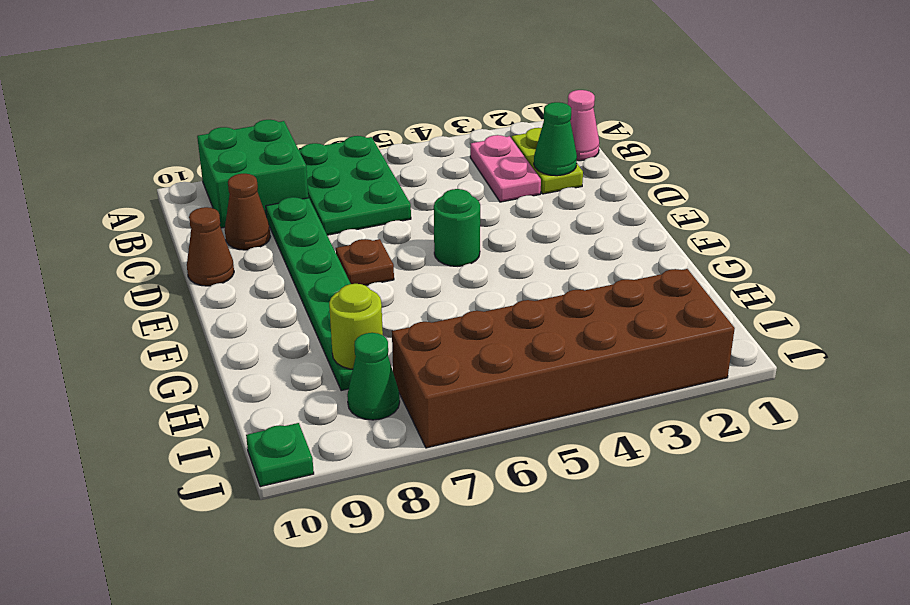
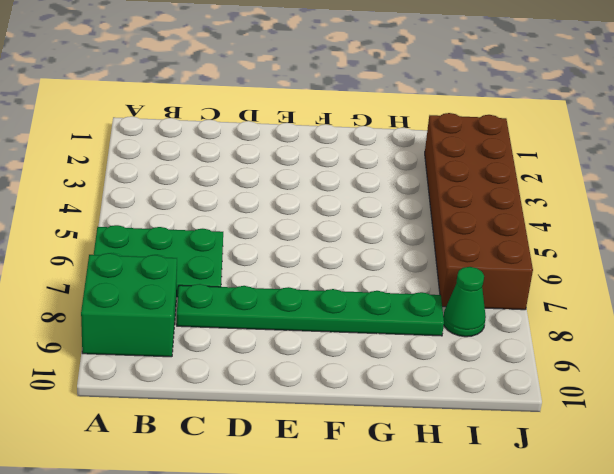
none -> pink cone B1 level 1
none -> lime plate B2:C2 level 1
none -> pink plate B3:C3 level 1

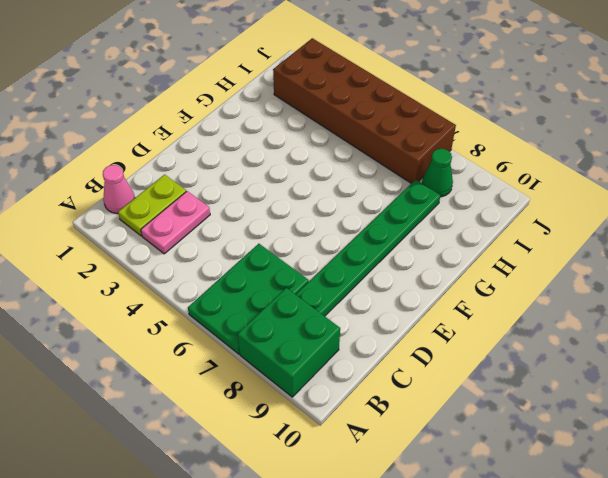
none -> brown cone C9 level 1
none -> brown cone D10 level 1
none -> green round brick E5 level 1

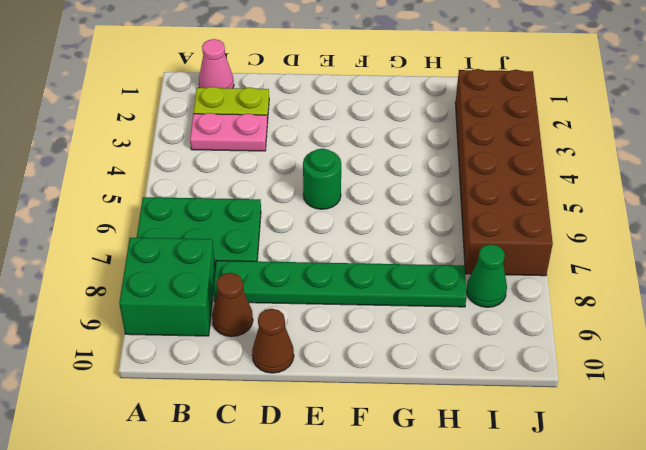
none -> brown plate E7 level 1
none -> green plate J10 level 1
none -> green cone C2 level 2

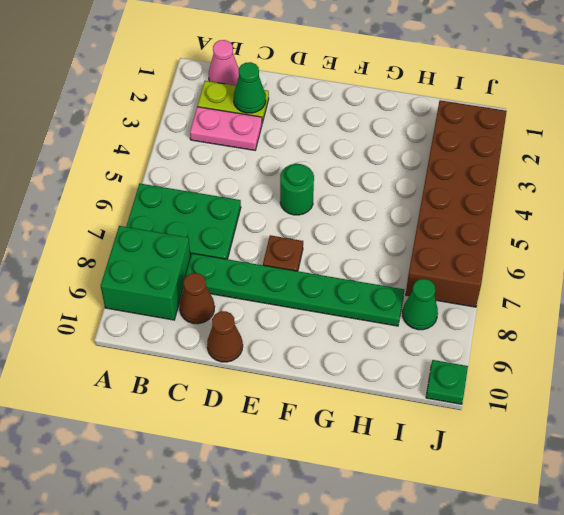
none -> lime round brick H8 level 2

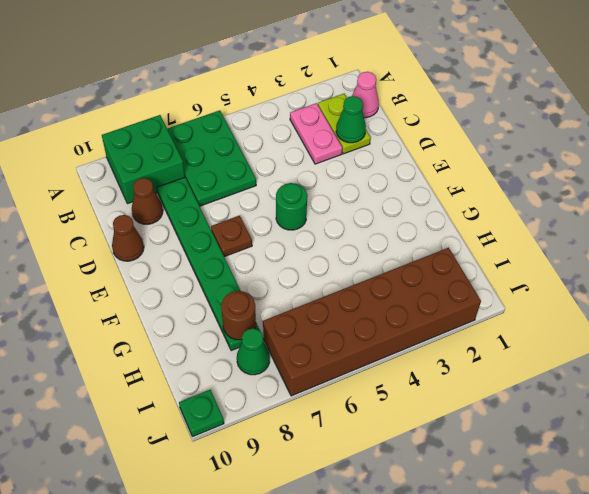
brown round brick H8 level 2 -> lime round brick H8 level 2

